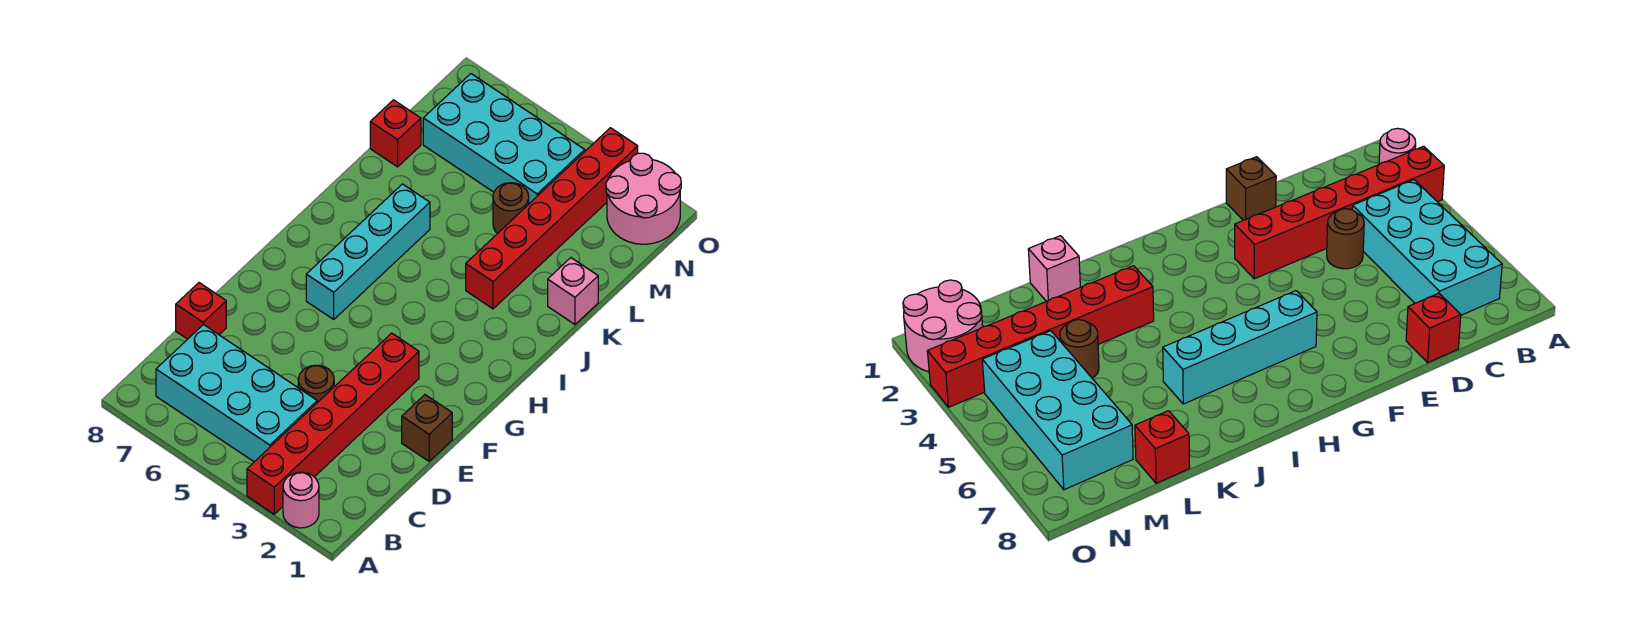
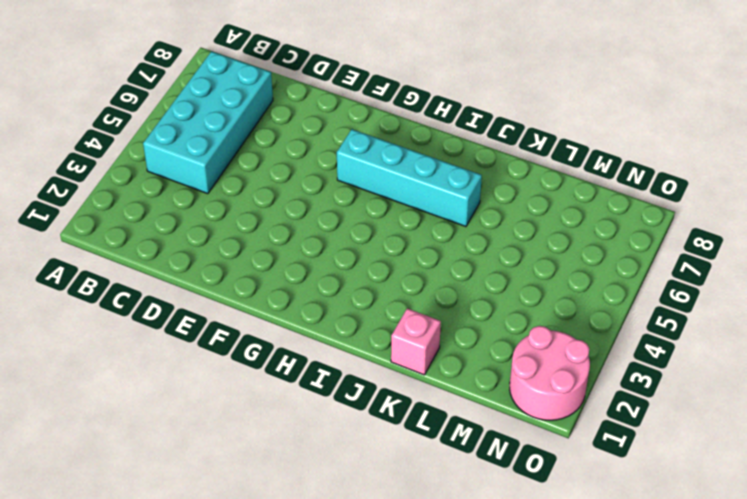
none -> pink round brick A2 level 1
none -> red brick A3:F3 level 1
none -> brown round brick D4 level 1

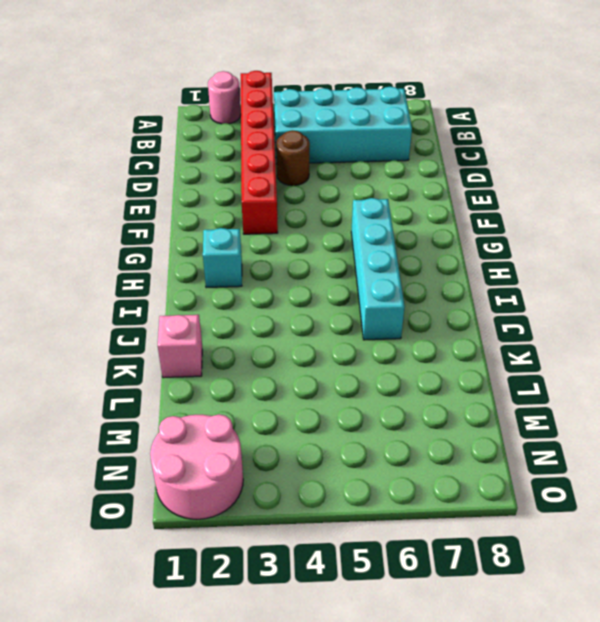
cyan brick H2 level 1 -> none
none -> red brick D8 level 1
none -> brown brick E1 level 1
none -> red brick J3:O3 level 1

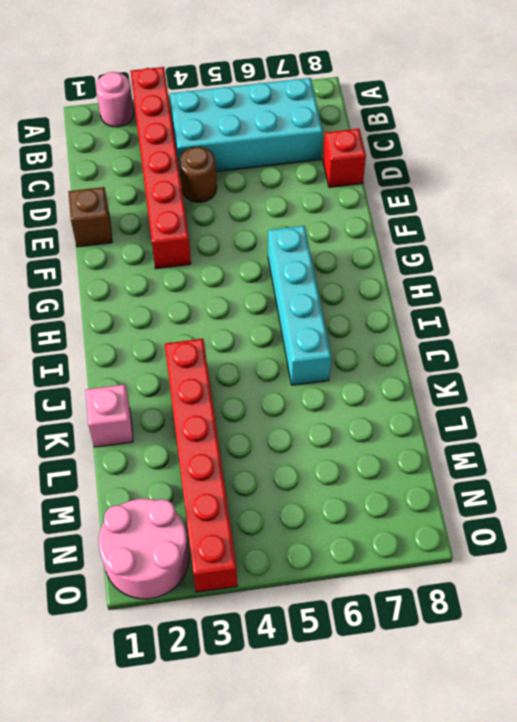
none -> brown round brick L4 level 1
none -> red brick L8 level 1
none -> cyan brick M4:N7 level 1

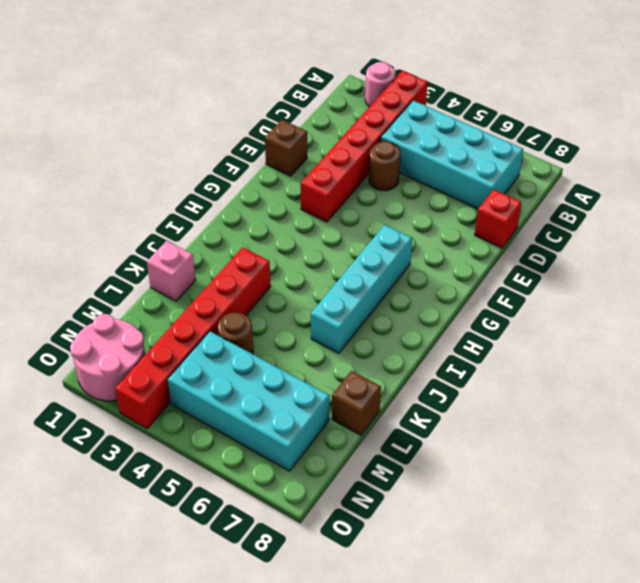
brown brick L8 level 1 -> red brick L8 level 1

